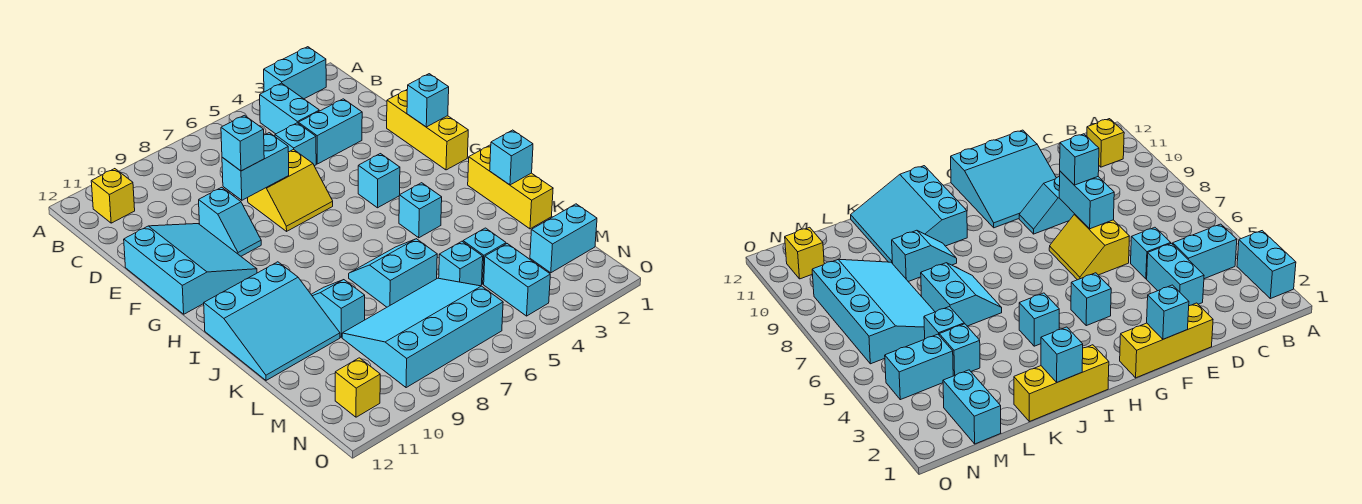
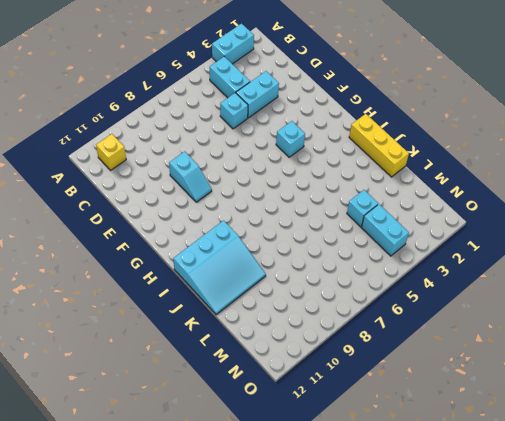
none -> yellow brick E1:G1 level 1
none -> yellow slope E6:F7 level 1 top E
none -> cyan slope E10:G12 level 1 top 12

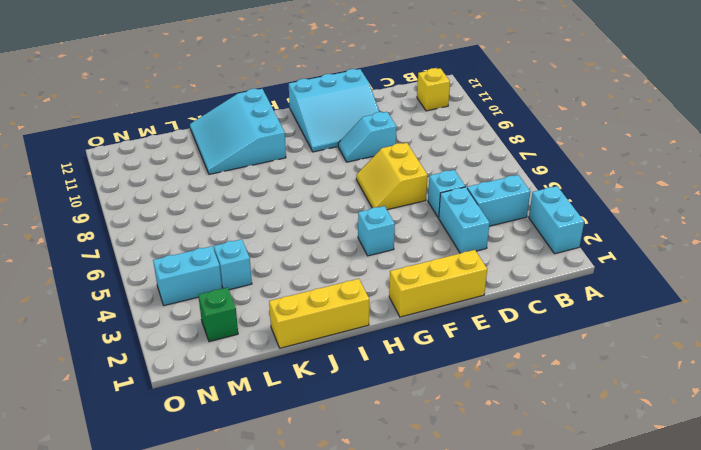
green brick M2 level 1 -> cyan brick M1:M2 level 1
none -> cyan brick I4 level 1
none -> cyan slope J6:K7 level 1 top K
none -> cyan slope J9:K9 level 1 top K

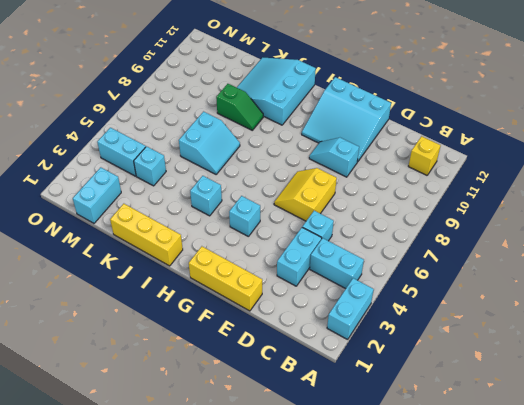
green slope J9:K9 level 1 top K -> cyan slope J9:K9 level 1 top K
none -> cyan brick L5 level 1
none -> cyan slope L6:N9 level 1 top N
none -> yellow brick N11 level 1

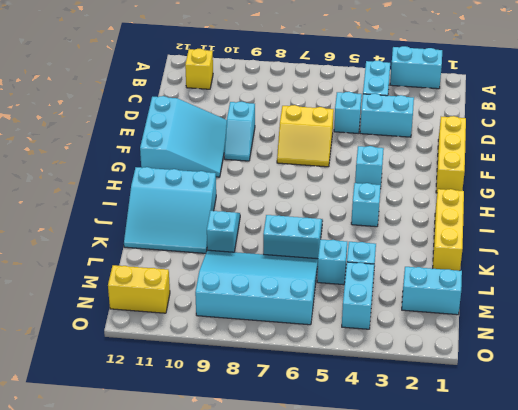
yellow brick N11:N12 level 1 -> yellow brick N11 level 1
none -> cyan brick E7:E8 level 2
none -> cyan brick F1 level 2
none -> cyan brick J1 level 2

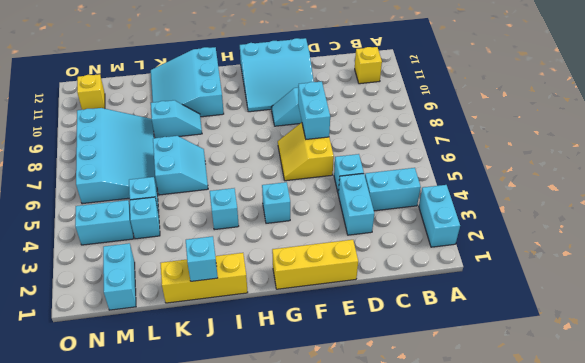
none -> cyan brick F1 level 2
none -> cyan brick E8 level 3

